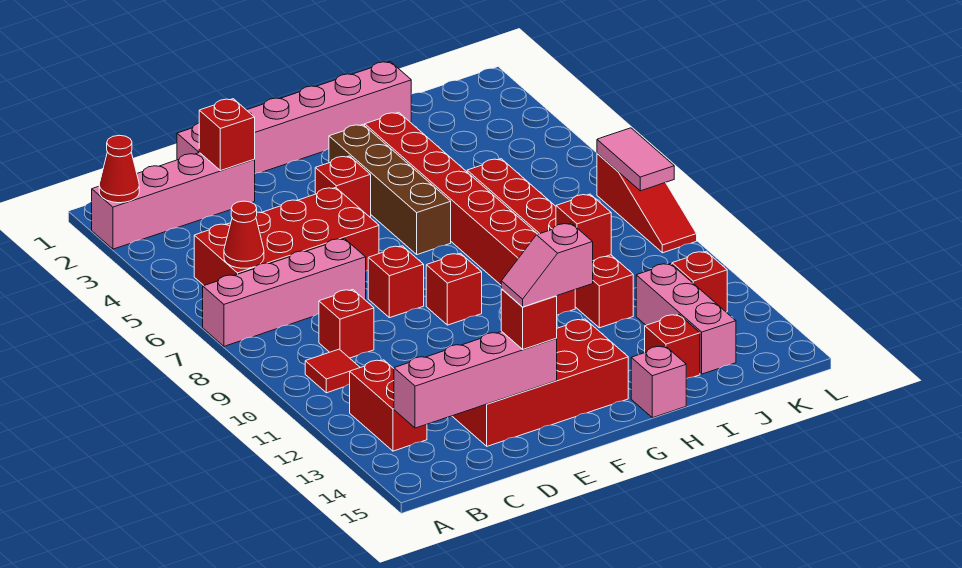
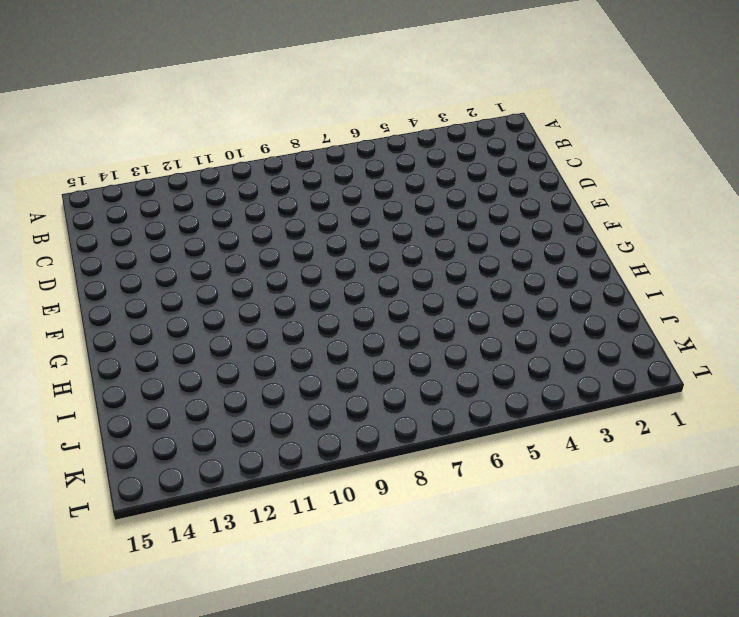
none -> pink brick A2:D2 level 1
none -> pink brick A7:D7 level 1
none -> red brick B5:E6 level 1

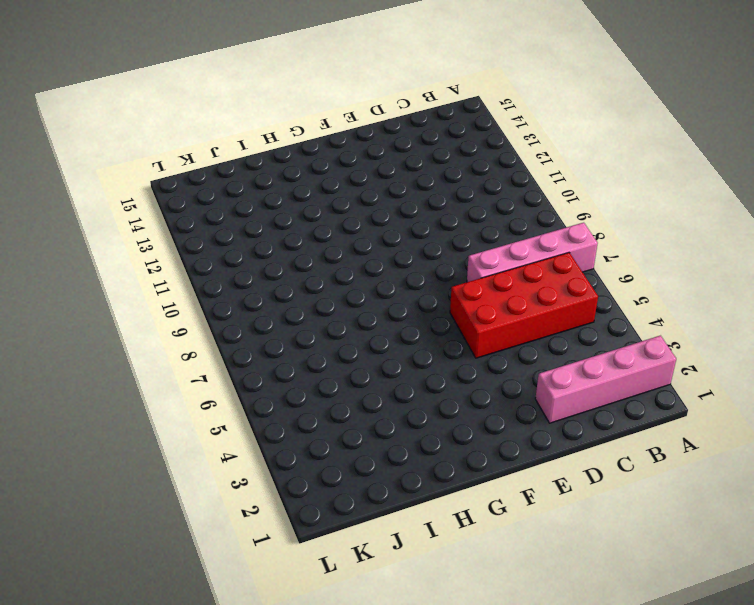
none -> red tile B10 level 1
none -> red brick B12:B13 level 1
none -> red brick C9 level 1

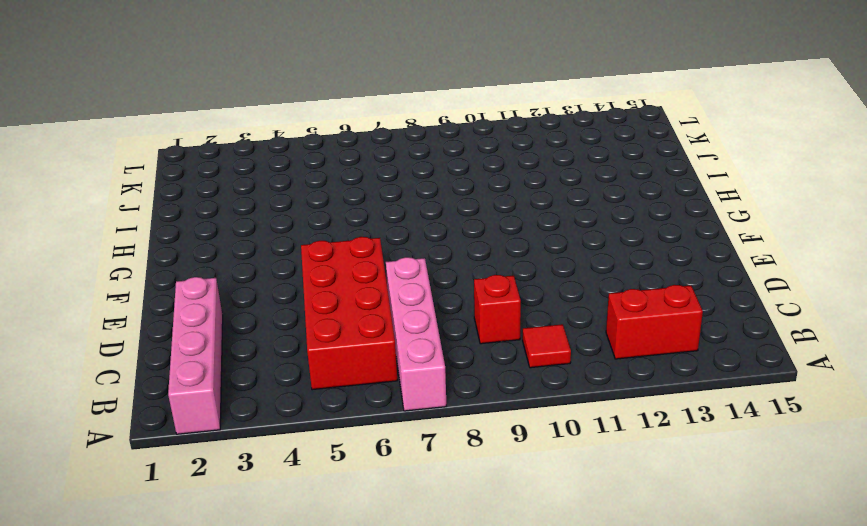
none -> pink brick D1:I1 level 1
none -> red brick D13:G14 level 1
none -> red brick E8 level 1

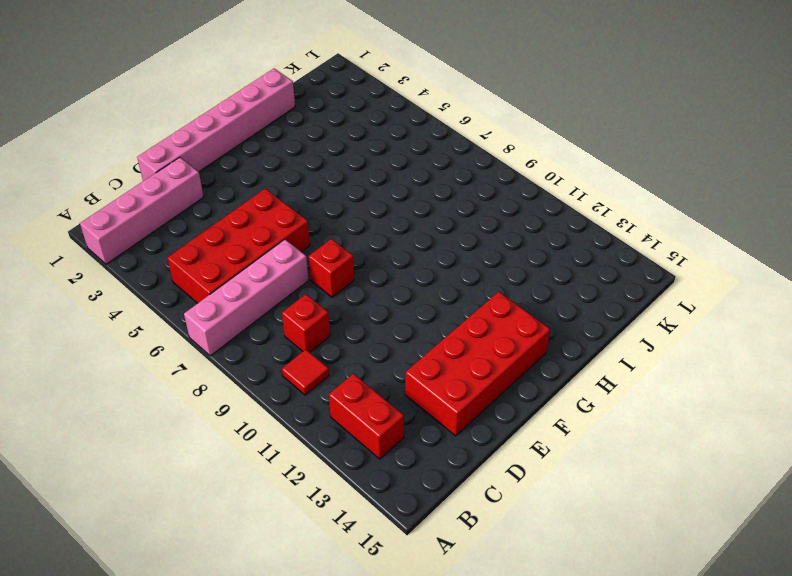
none -> red brick F4 level 1
none -> red brick F9 level 1
none -> brown brick G3:G6 level 1

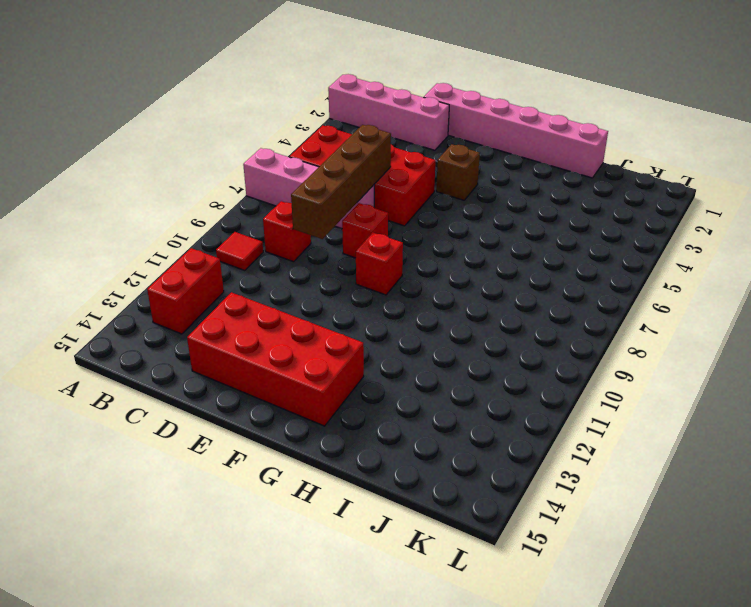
brown brick D6:D9 level 2 -> brown brick G3:G6 level 1
brown brick F4 level 1 -> red brick F4 level 1
none -> red brick H3:H10 level 1
none -> pink brick H15 level 1
none -> red brick I6:I11 level 1

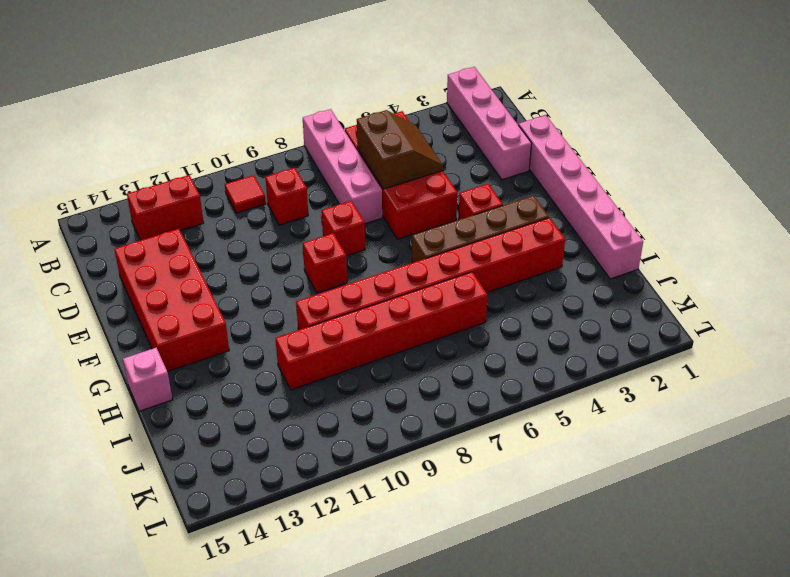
brown slope C5:D6 level 2 top 6 -> none
none -> red brick I14 level 1
none -> pink brick J12:J14 level 1
none -> red brick K12 level 1

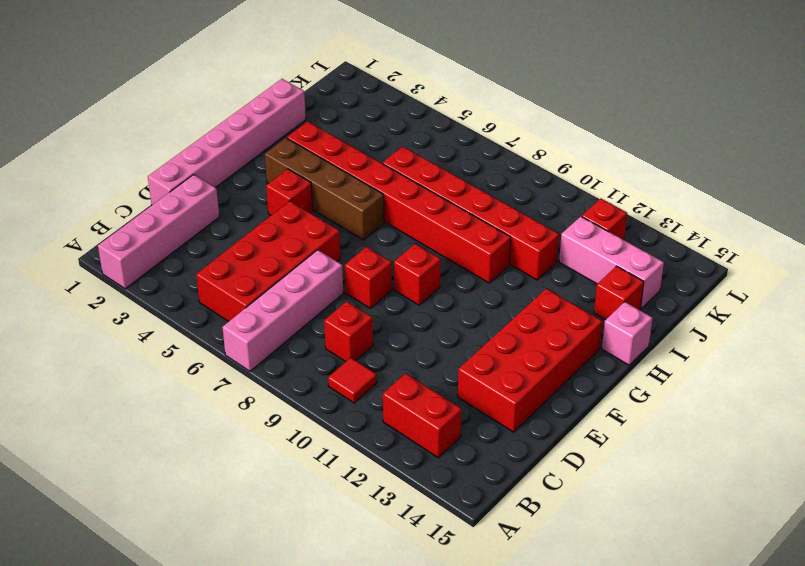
none -> red slope L7:L9 level 1 top 7
none -> red cone A2 level 2
none -> red cone B6 level 2

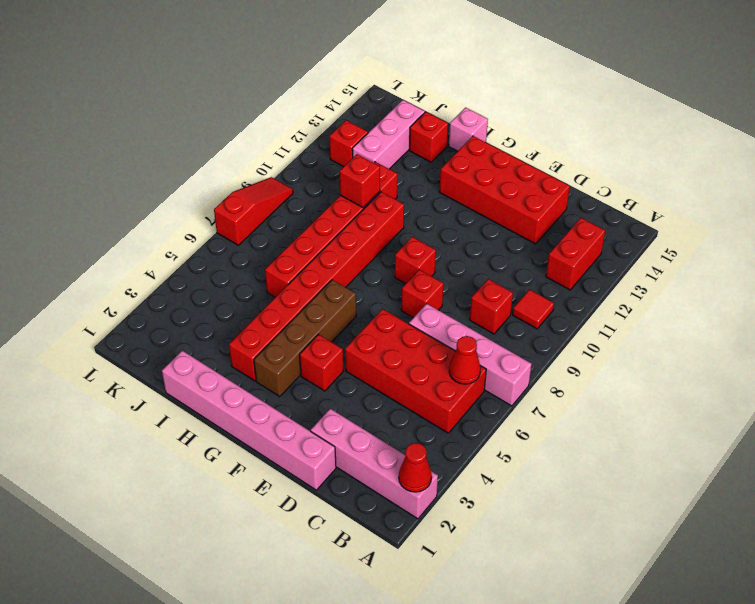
none -> pink brick B14:E14 level 2
none -> red brick D2 level 2
none -> pink tile L7:L8 level 2

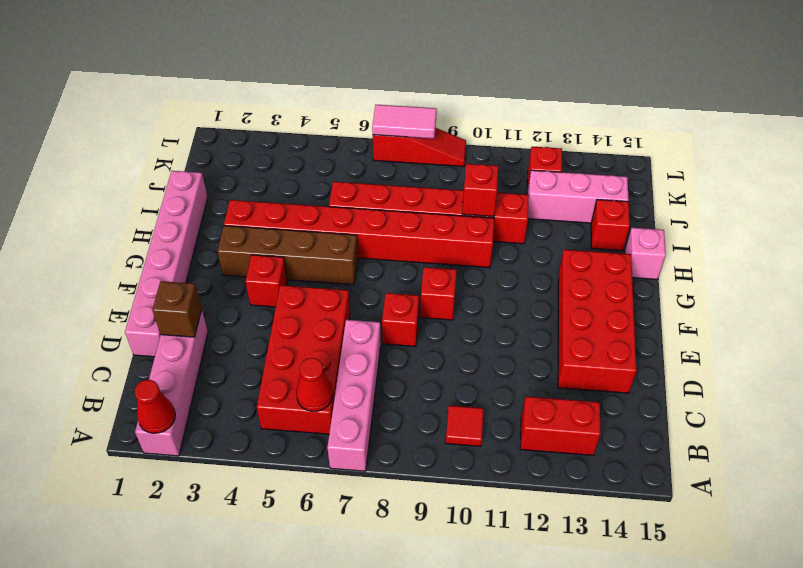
brown brick D2 level 2 -> red brick D2 level 2
none -> red brick C9 level 1
none -> pink brick B14:E14 level 2
none -> red brick E14 level 3

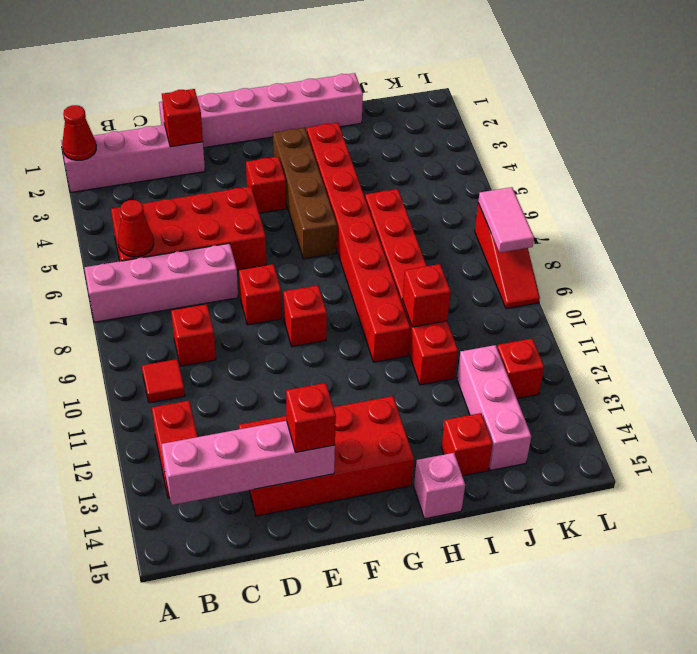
none -> pink slope E14:F14 level 4 top F

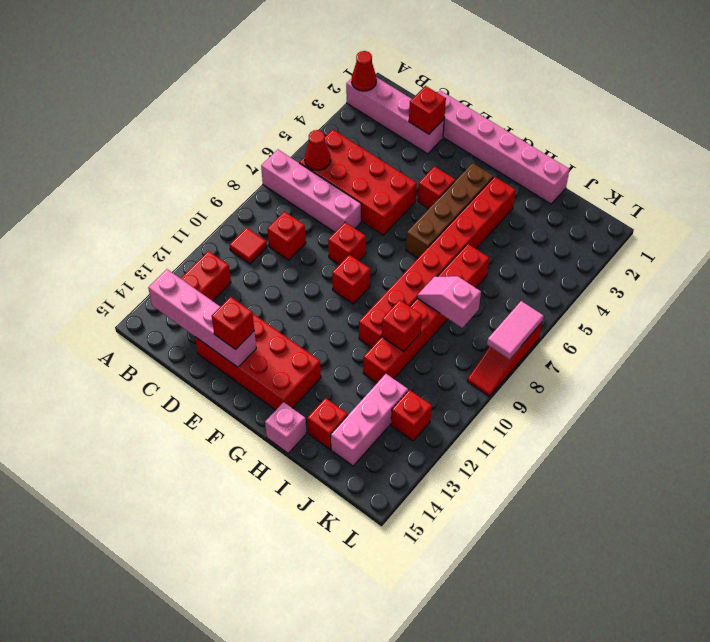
pink slope I8:J8 level 2 top J -> pink slope E14:F14 level 4 top F

